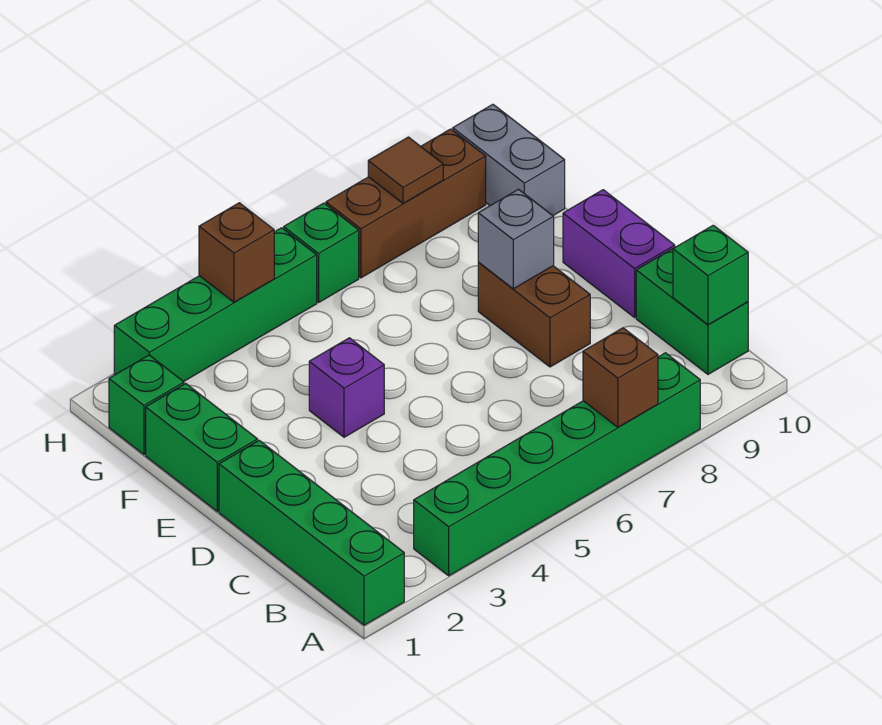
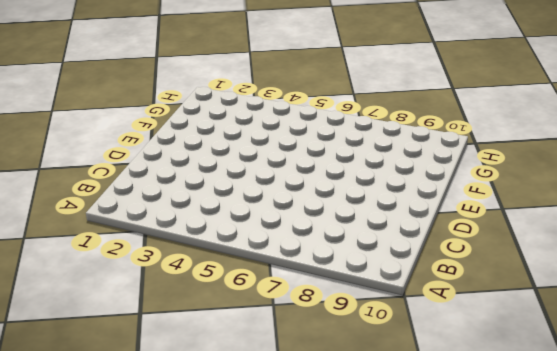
none -> green brick A1:D1 level 1
none -> green brick A3:A8 level 1
none -> green brick B10:C10 level 1

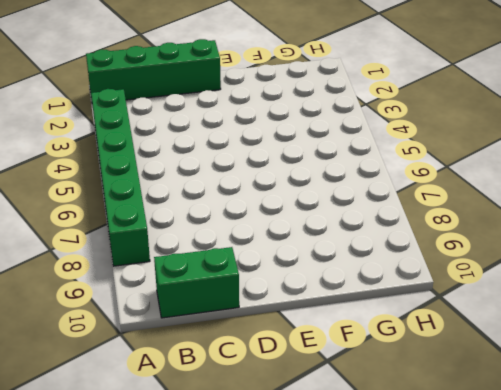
none -> brown brick D8:E8 level 1
none -> purple brick D10:E10 level 1
none -> green brick E1:F1 level 1

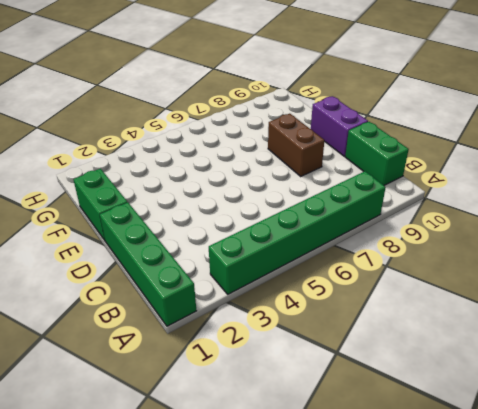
none -> purple brick E4 level 1
none -> green brick G1 level 1
none -> grey brick G10:H10 level 1

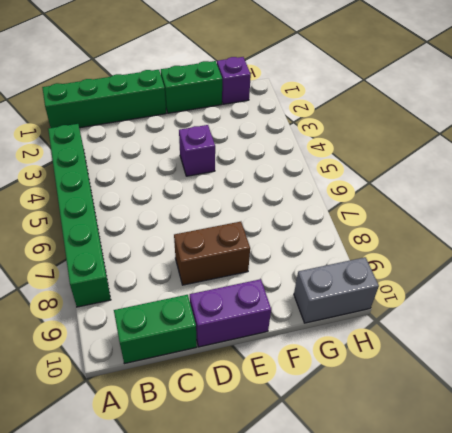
purple brick G1 level 1 -> green brick G1 level 1
none -> green brick H2:H5 level 1
none -> green brick H6 level 1
none -> brown brick H7:H9 level 1

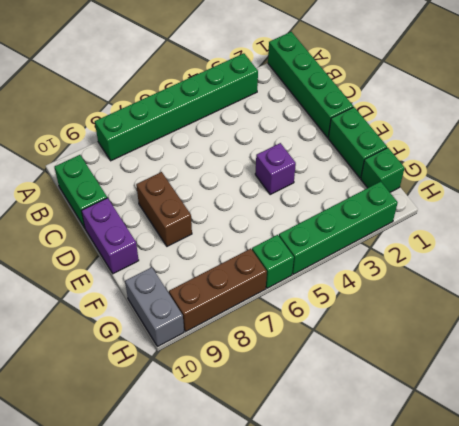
none -> brown brick A7 level 2
none -> green brick B10 level 2
none -> grey brick E8 level 2

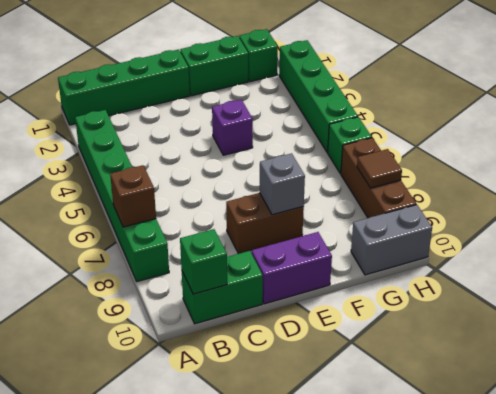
none -> brown brick H4 level 2

